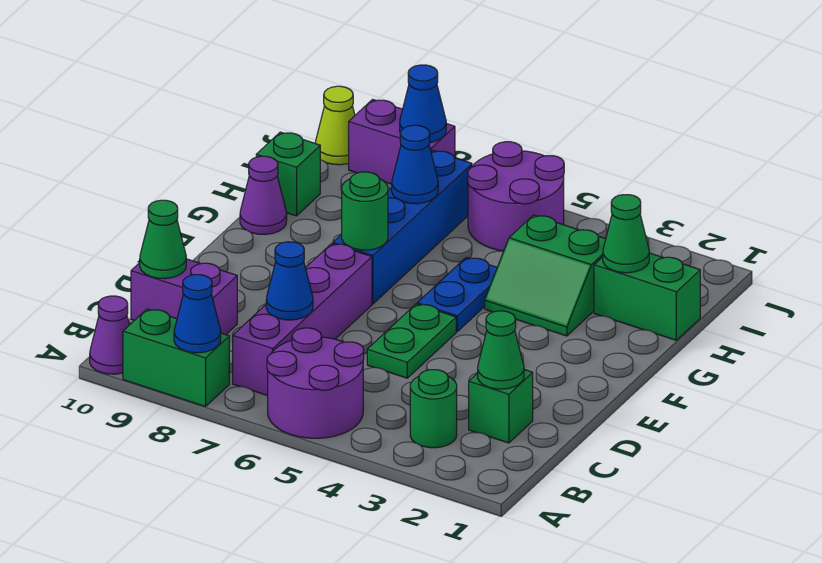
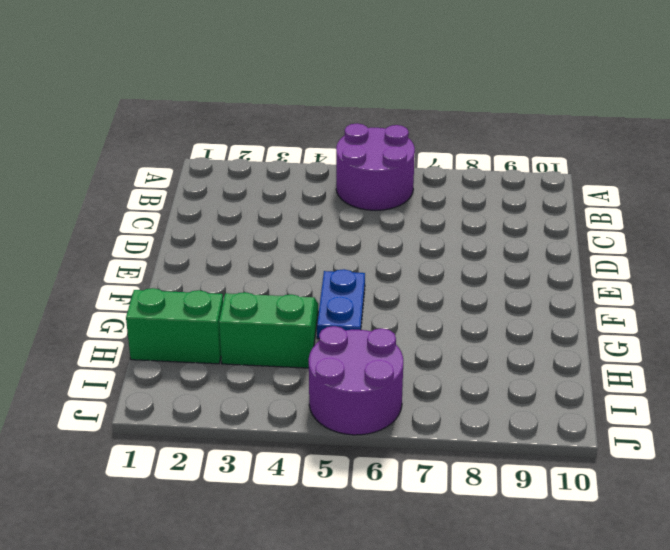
none -> green brick A8:A9 level 1
none -> purple cone A10 level 1
none -> green round brick B3 level 1

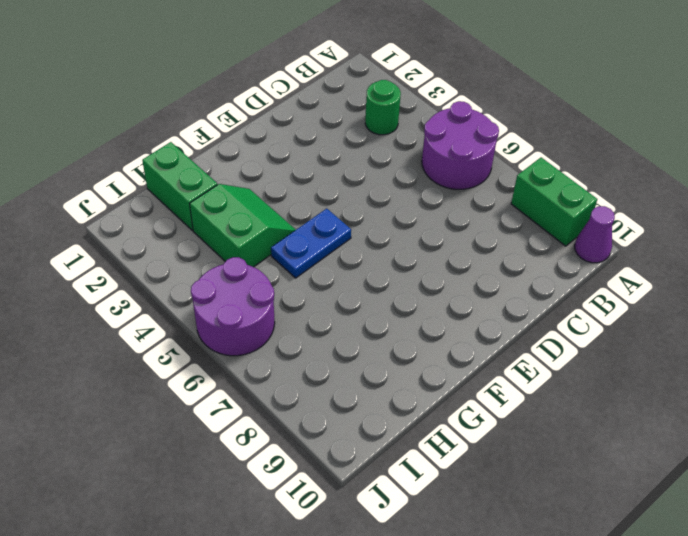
none -> purple brick B7:E7 level 1
none -> green brick C2 level 1
none -> purple brick C9:C10 level 1

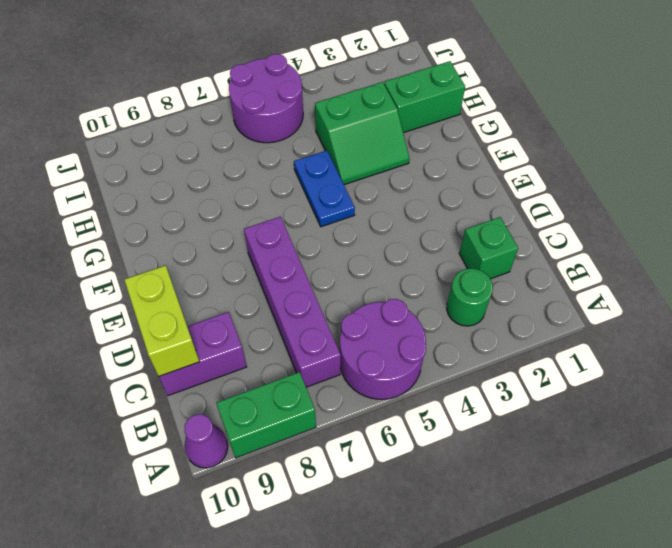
lime brick C10:D10 level 2 -> green cone C10 level 2
none -> green plate D5:E5 level 1
none -> blue brick F7:I7 level 1
none -> purple cone G10 level 1

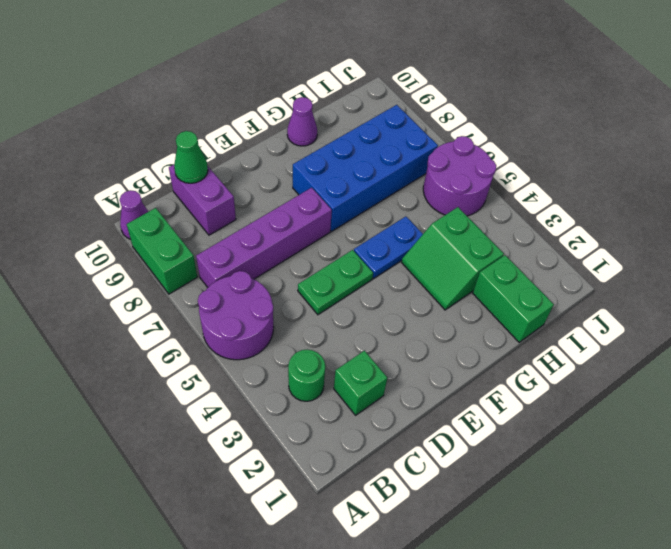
blue brick F7:I8 level 1 -> blue brick F7:I7 level 1
none -> green brick H10 level 1
none -> purple brick J8:J9 level 1
none -> lime cone J10 level 1

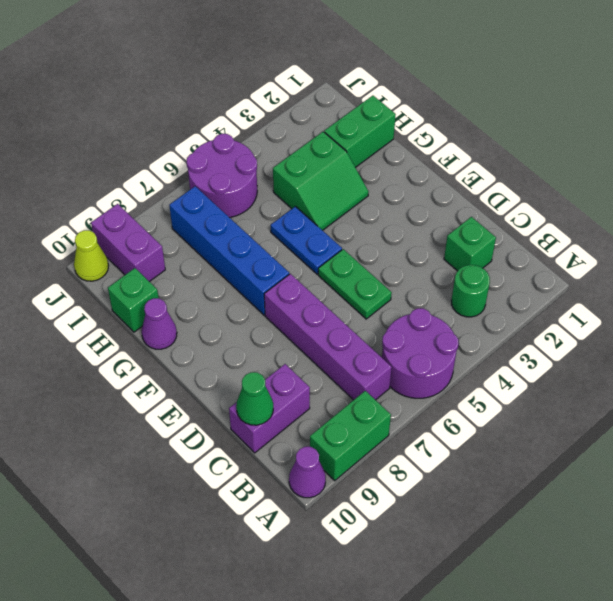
purple brick I9:J9 level 1 -> purple brick J8:J9 level 1
none -> blue cone A8 level 2
none -> green cone C2 level 2
none -> blue cone C7 level 2

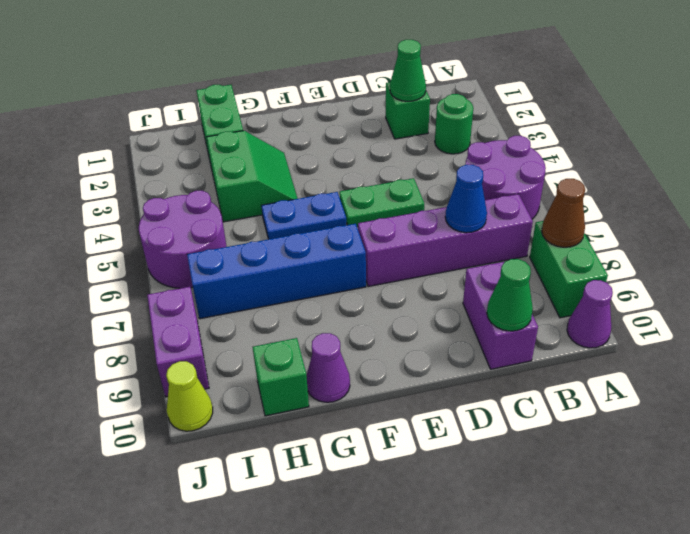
brown cone A8 level 2 -> blue cone A8 level 2
none -> green round brick F7 level 2
none -> green cone H2 level 2
none -> blue cone H7 level 2

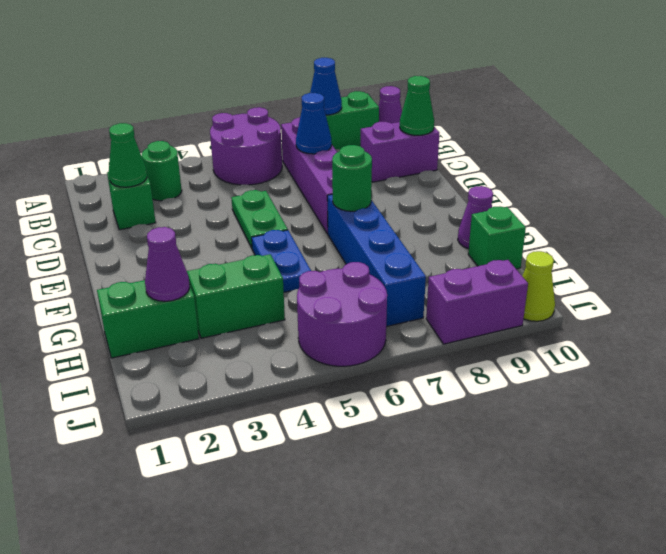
purple cone H2 level 2 -> green cone H2 level 2
none -> blue cone H7 level 2
none -> blue cone J8 level 2

